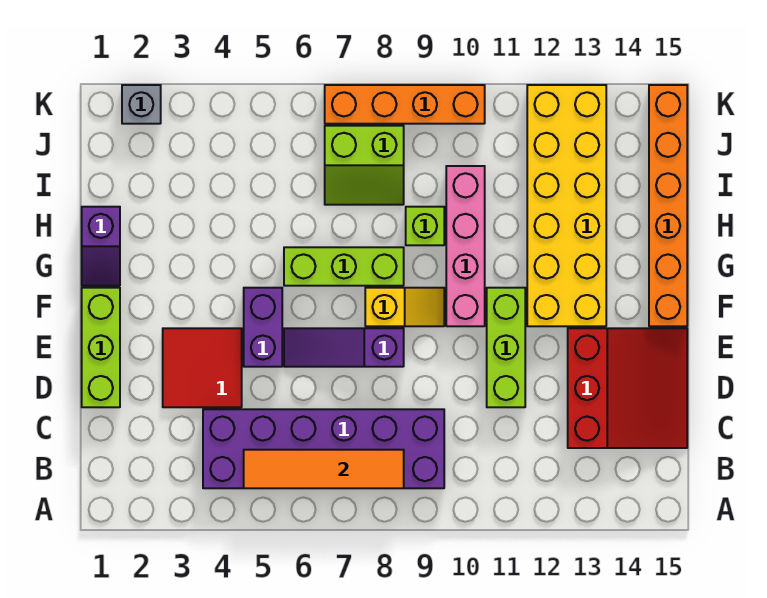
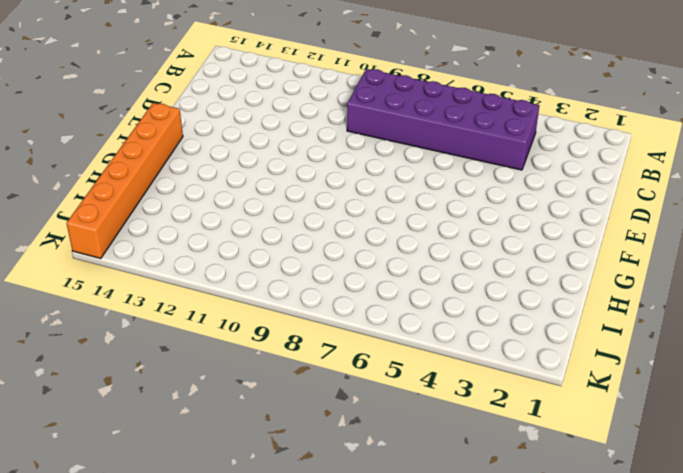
none -> red slope C13:E15 level 1 top 13
none -> lime brick D1:F1 level 1
none -> red tile D3:E4 level 1

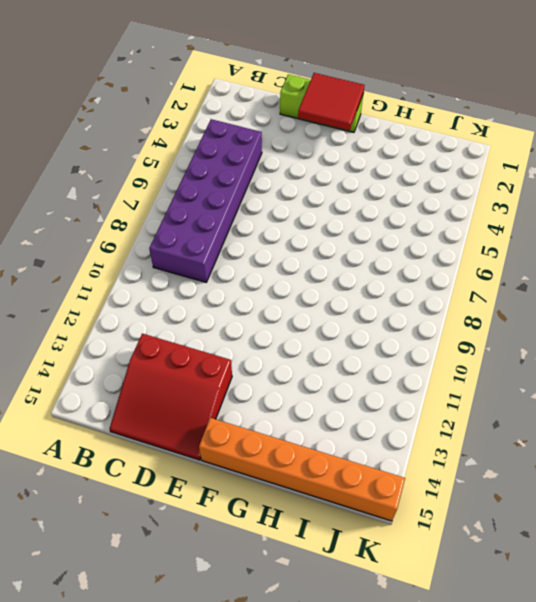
red tile E1:F2 level 2 -> red tile D3:E4 level 1
none -> lime brick D11:F11 level 1
none -> purple brick E5:F5 level 1
none -> purple slope E6:E8 level 1 top 8

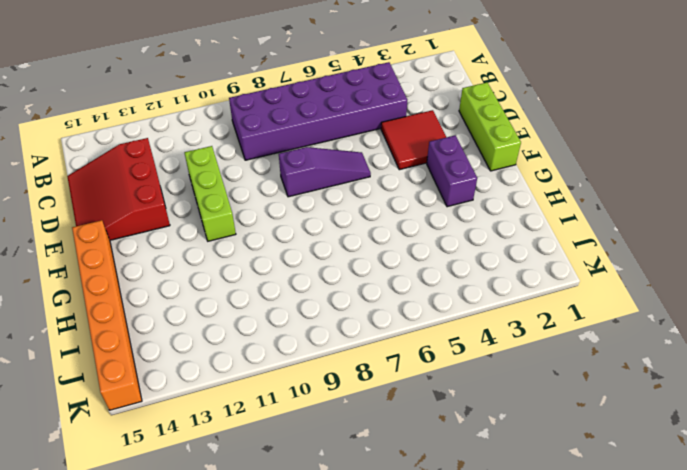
purple brick F3:G3 level 1 -> purple brick E5:F5 level 1
none -> yellow slope F8:F9 level 1 top 8
none -> pink brick F10:I10 level 1
none -> yellow brick F12:K13 level 1

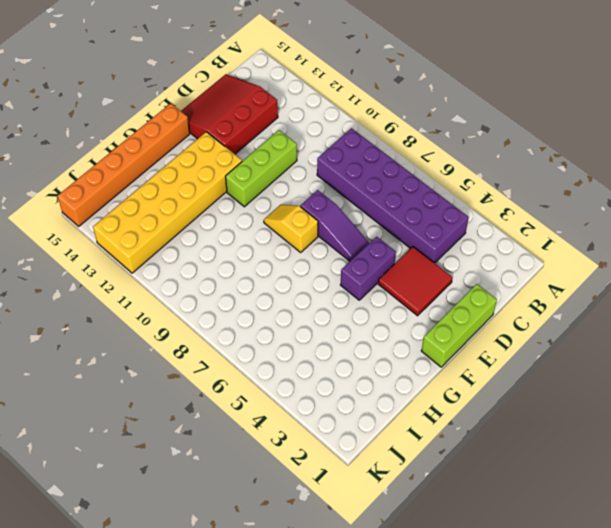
none -> pink brick F10:I10 level 1
none -> purple slope G1:H1 level 1 top H
none -> lime brick G6:G8 level 1

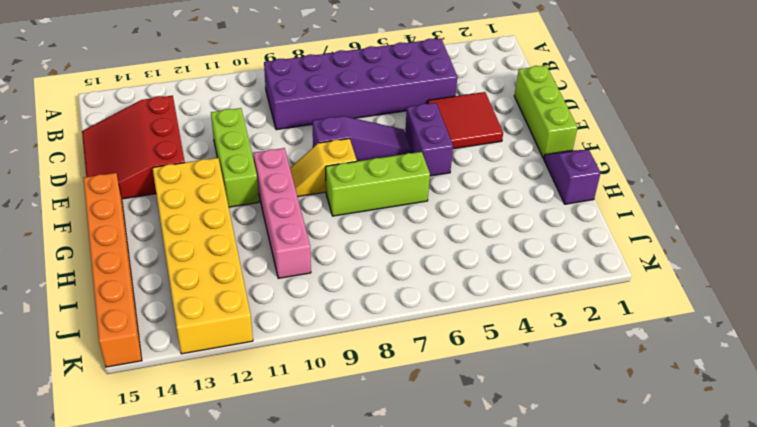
none -> lime brick H9 level 1
none -> lime slope I7:J8 level 1 top J
none -> grey brick K2 level 1

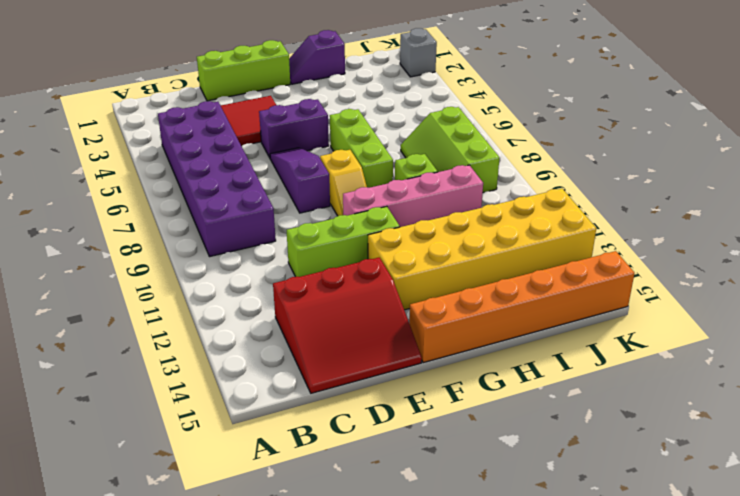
lime slope I7:J9 level 1 top J -> lime slope I7:J8 level 1 top J
none -> orange brick K7:K10 level 1
none -> orange tile B5:B8 level 2

